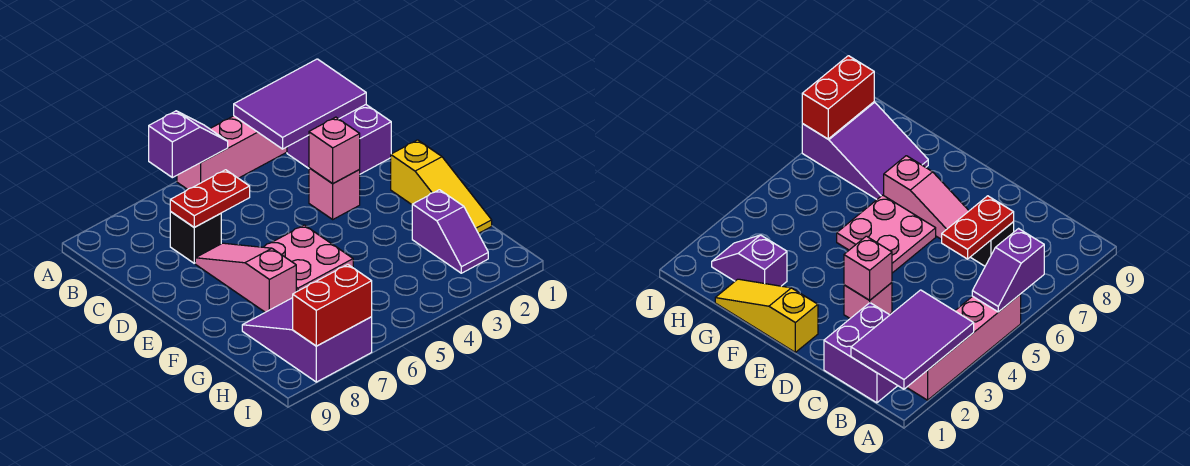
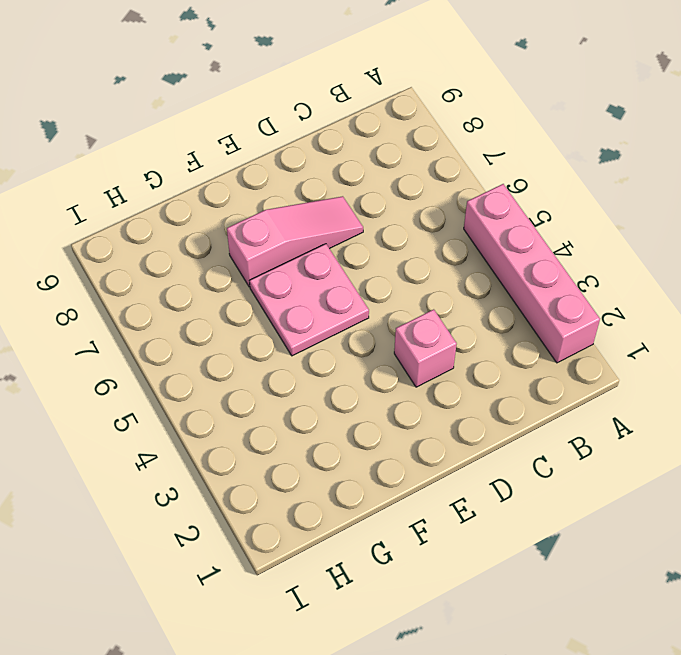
none -> purple brick B1:C2 level 1
none -> black brick C7 level 1
none -> yellow slope E1:G1 level 1 top E

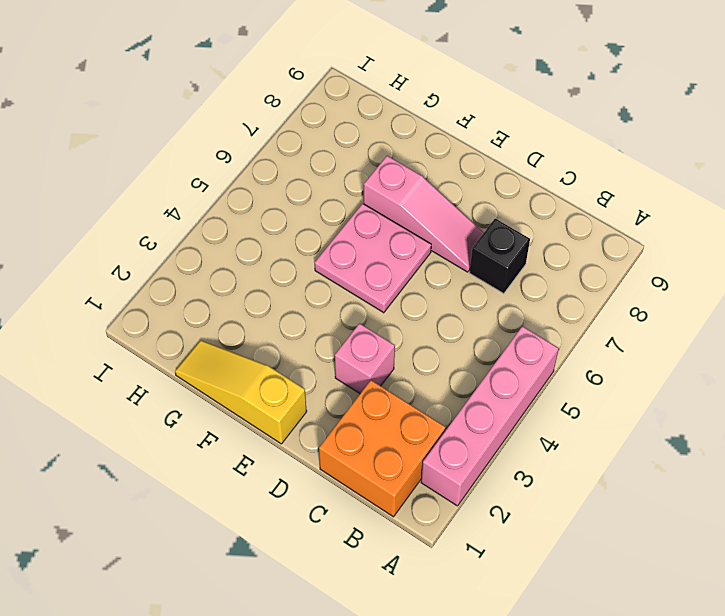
orange brick B1:C2 level 1 -> purple brick B1:C2 level 1
none -> purple slope G2:H2 level 1 top G
none -> purple slope G7:I8 level 1 top I
none -> purple tile A1:B3 level 2

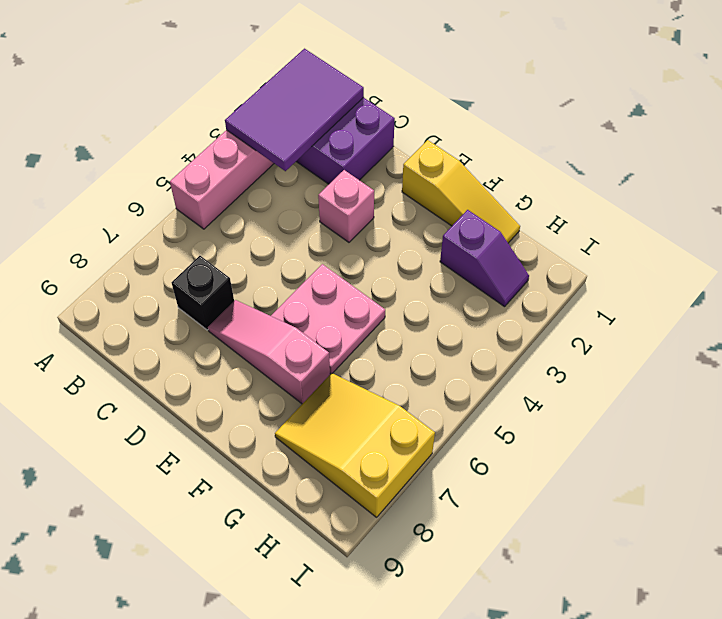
yellow slope G7:I8 level 1 top I -> purple slope G7:I8 level 1 top I
none -> purple slope A5:A6 level 2 top 6
none -> red plate C6:C7 level 2
none -> pink brick D3 level 2

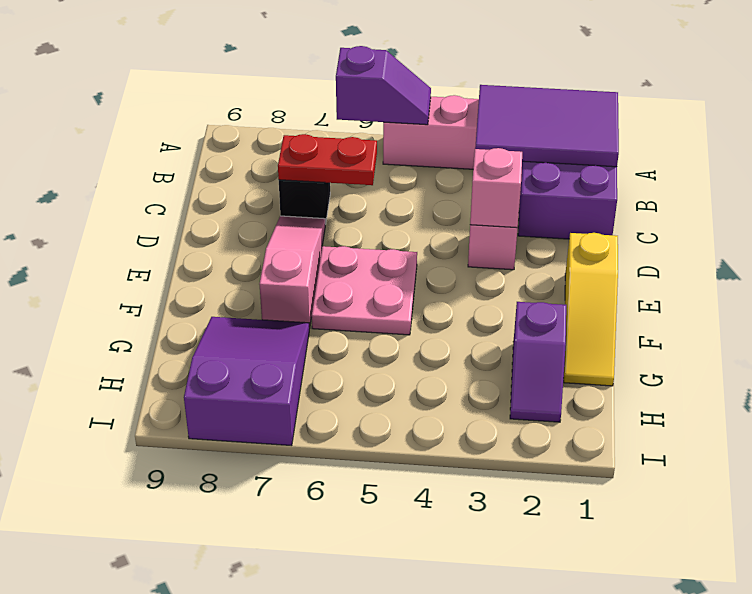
none -> red brick I7:I8 level 2

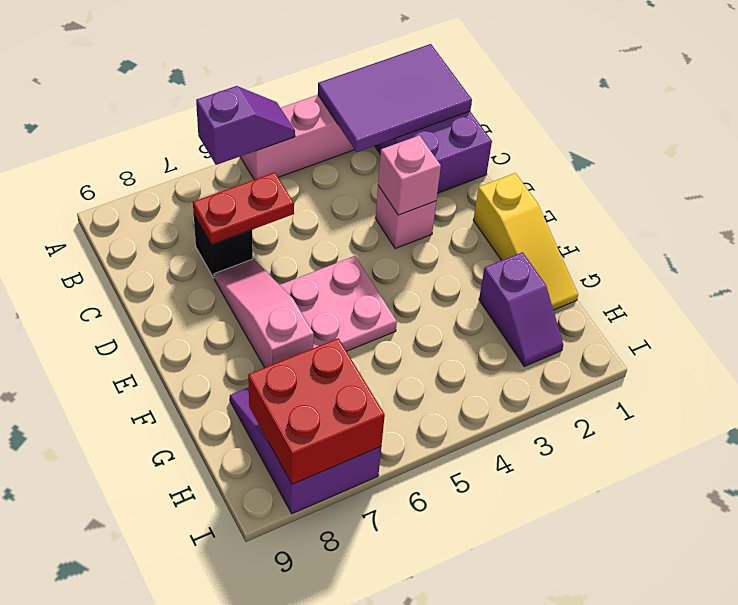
red brick H7:I8 level 2 -> red brick I7:I8 level 2

